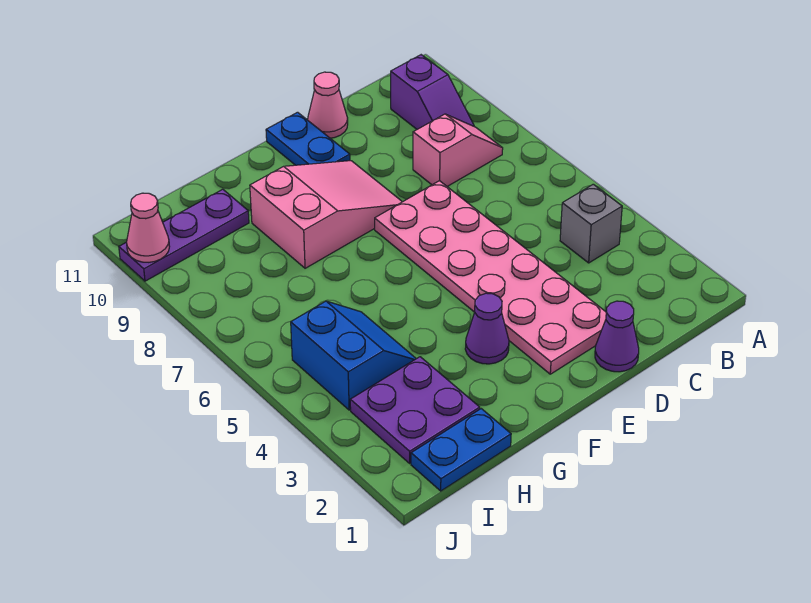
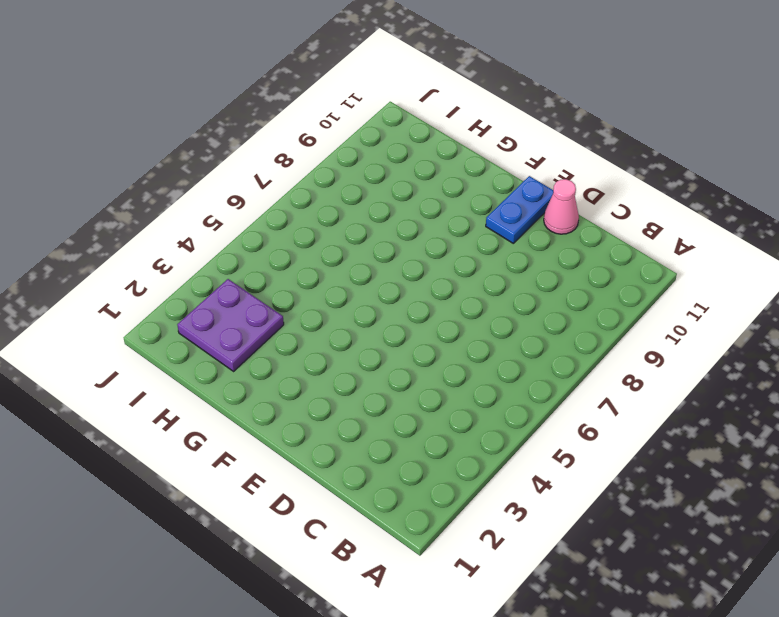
none -> grey brick B4 level 1
none -> pink slope B8:C8 level 1 top C
none -> purple slope B9:B10 level 1 top 10

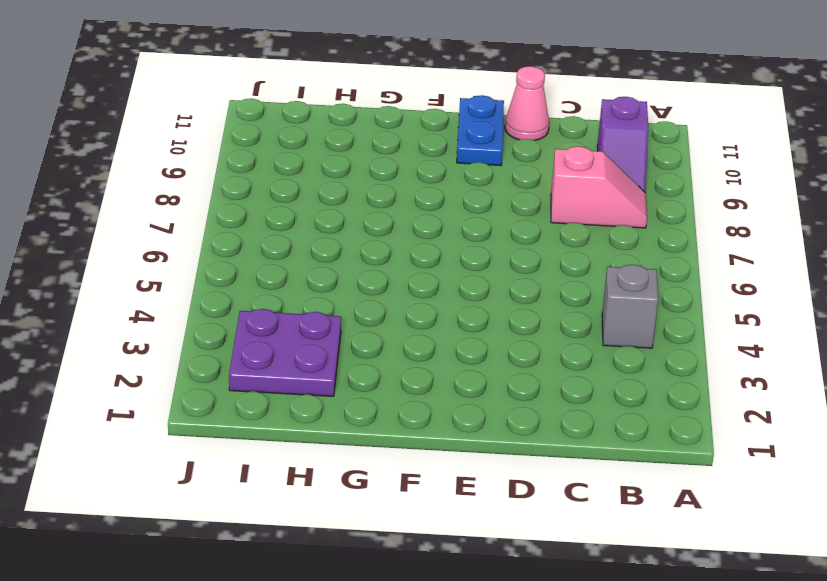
none -> purple cone D1 level 1
none -> pink plate D2:E7 level 1
none -> pink slope E8:G9 level 1 top G

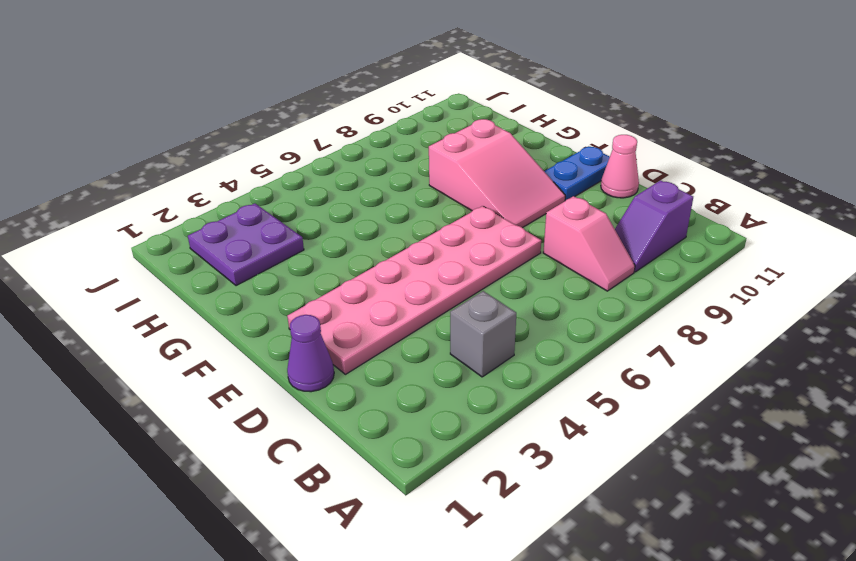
none -> purple cone F3 level 1
none -> blue plate H1:I1 level 1
none -> blue slope H4:I5 level 1 top I

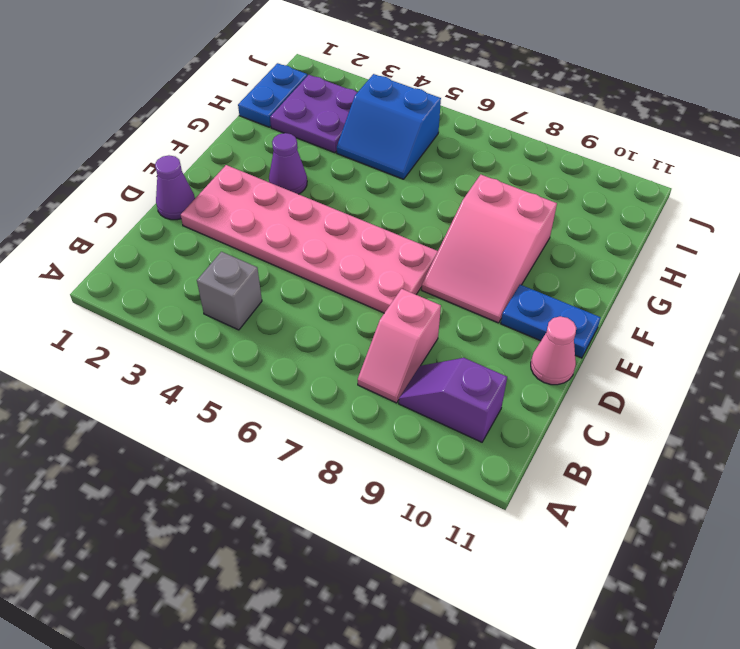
none -> purple plate H10:J10 level 1
none -> pink cone J10 level 2

